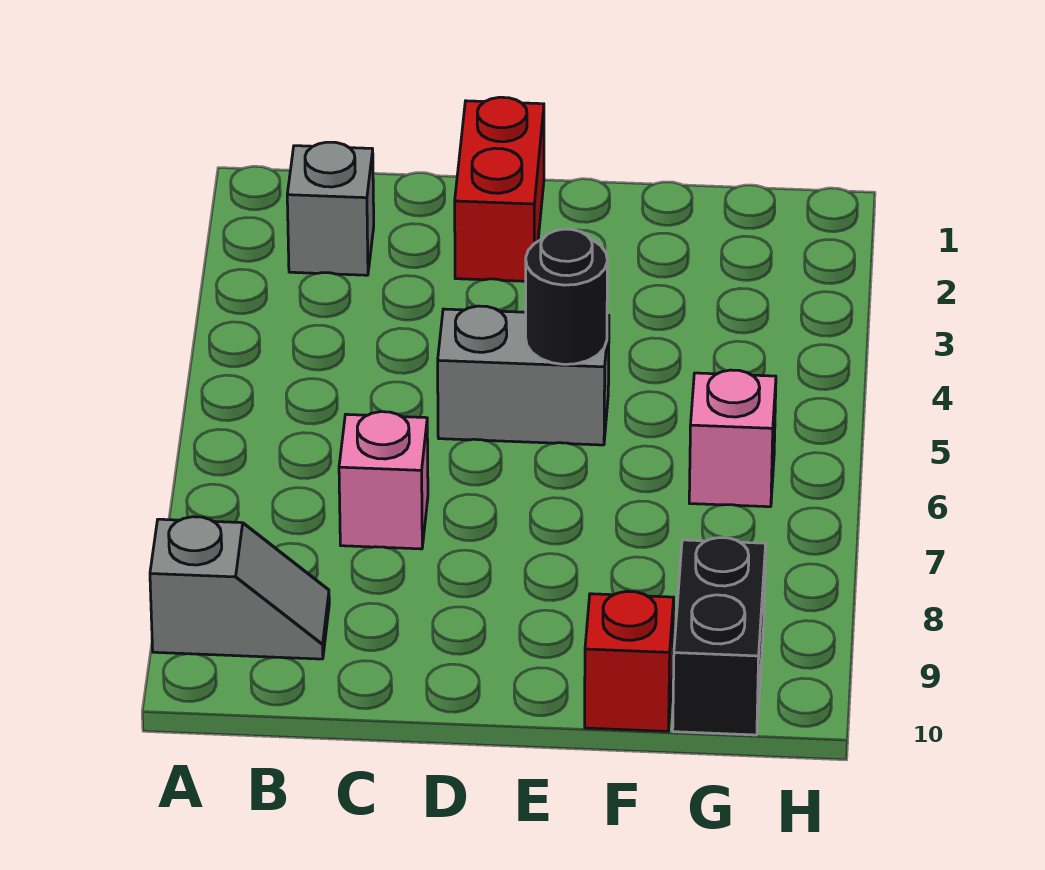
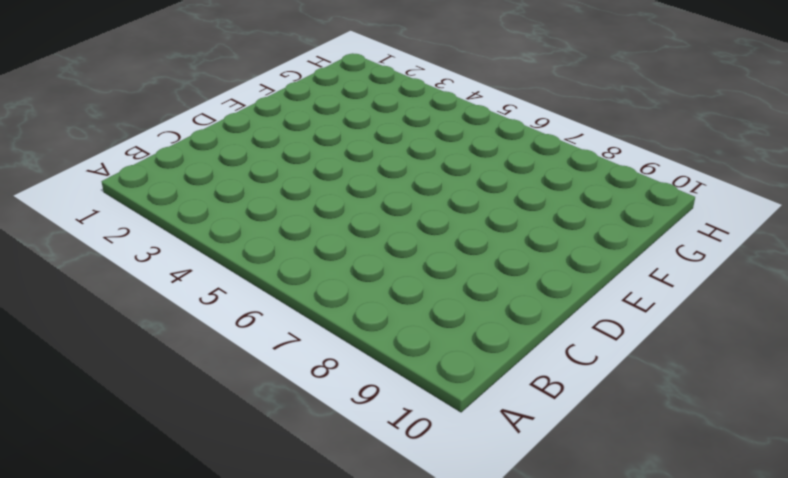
none -> grey slope A9:B9 level 1 top A
none -> grey brick B2 level 1

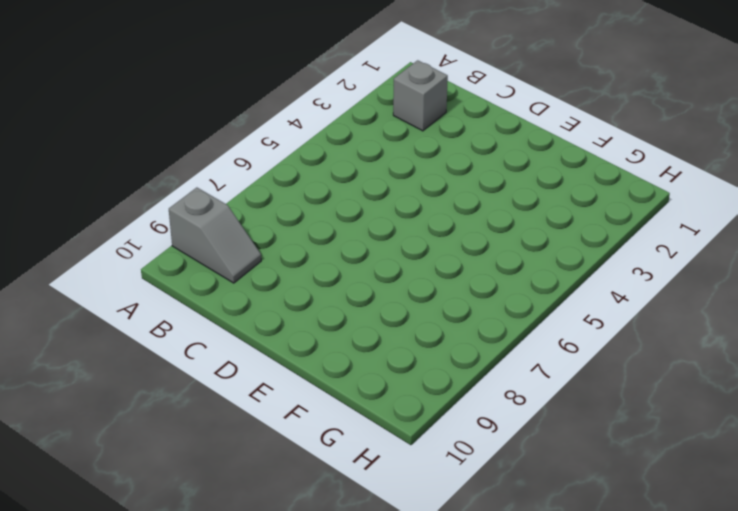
none -> pink brick C7 level 1
none -> red brick D1:D2 level 1

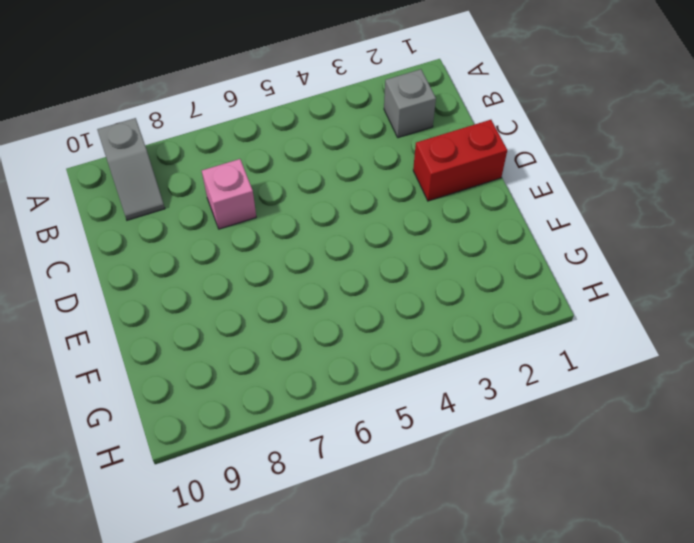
none -> grey brick D5:E5 level 1
none -> red brick F10 level 1

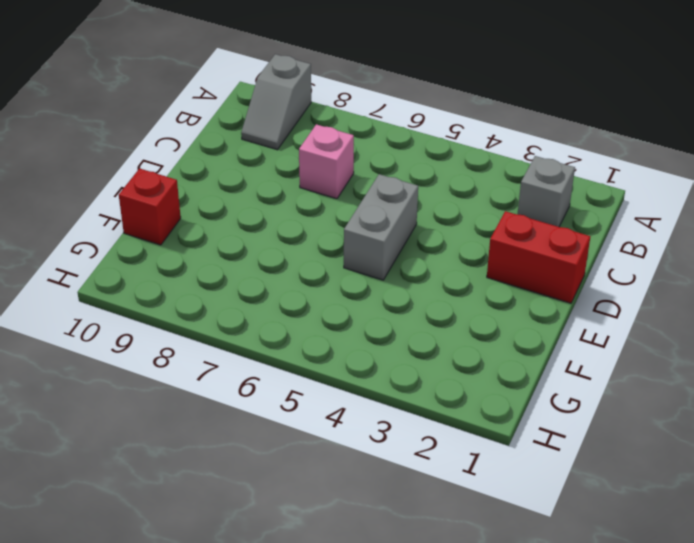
none -> pink brick G6 level 1
none -> black brick G9:G10 level 1

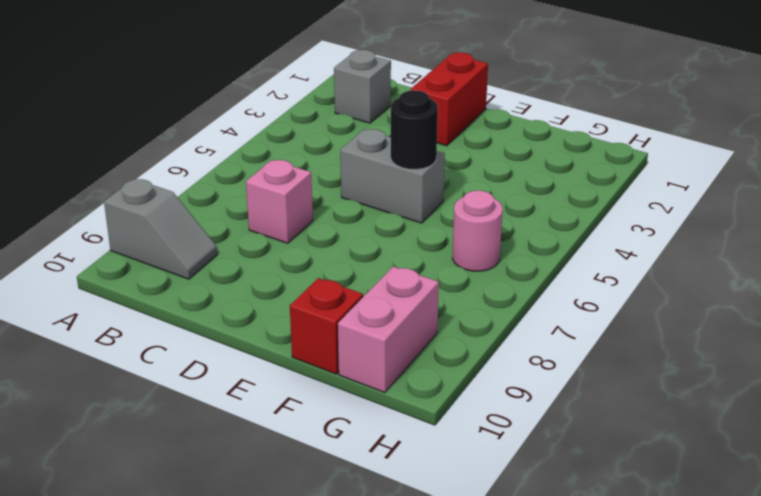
pink round brick G6 level 1 -> pink brick G6 level 1
pink brick G9:G10 level 1 -> black brick G9:G10 level 1

